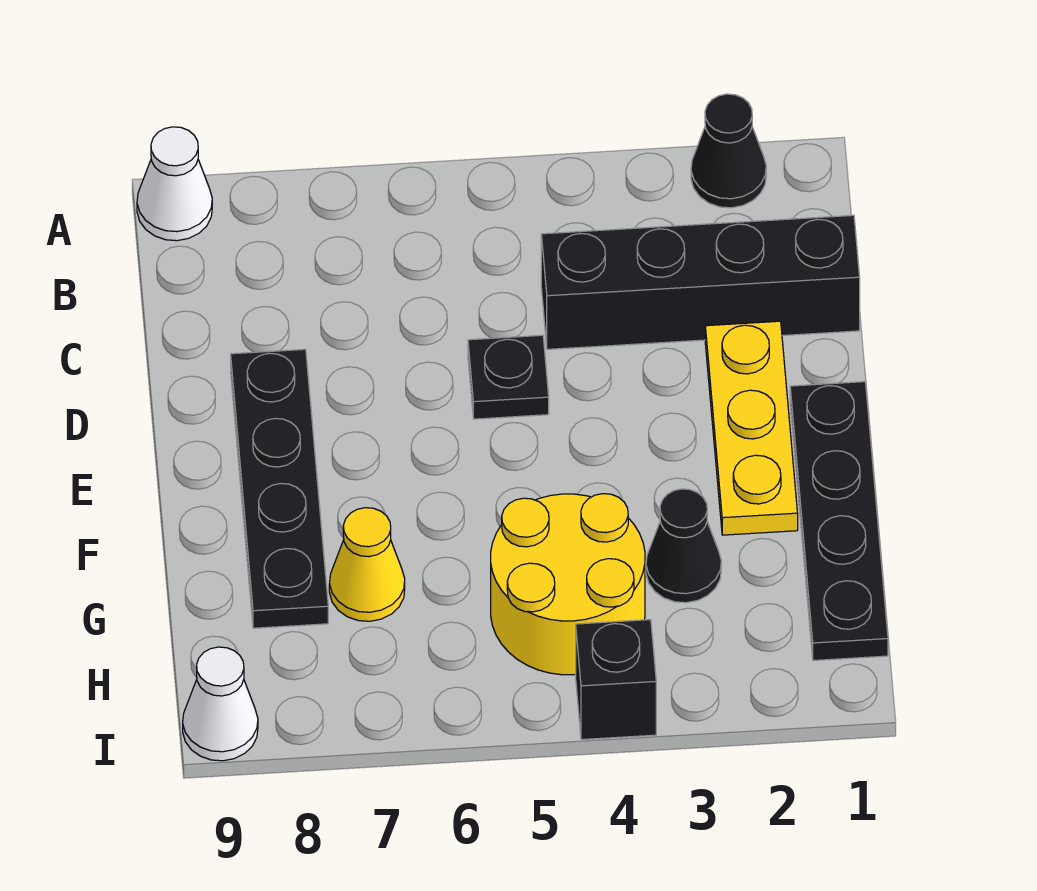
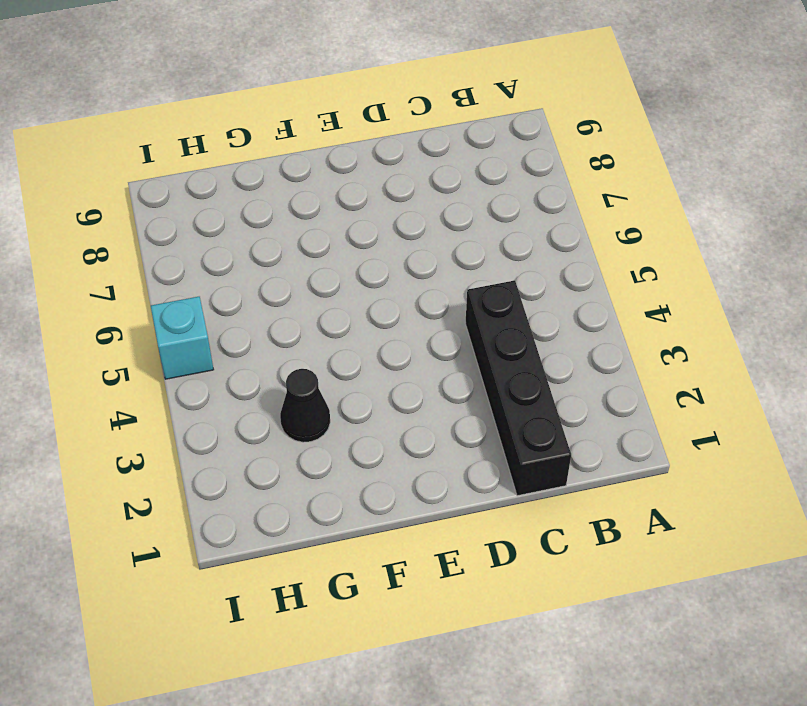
cyan brick I5 level 1 -> none
none -> black cone A2 level 1
none -> white cone A9 level 1
none -> yellow plate D2:F2 level 1

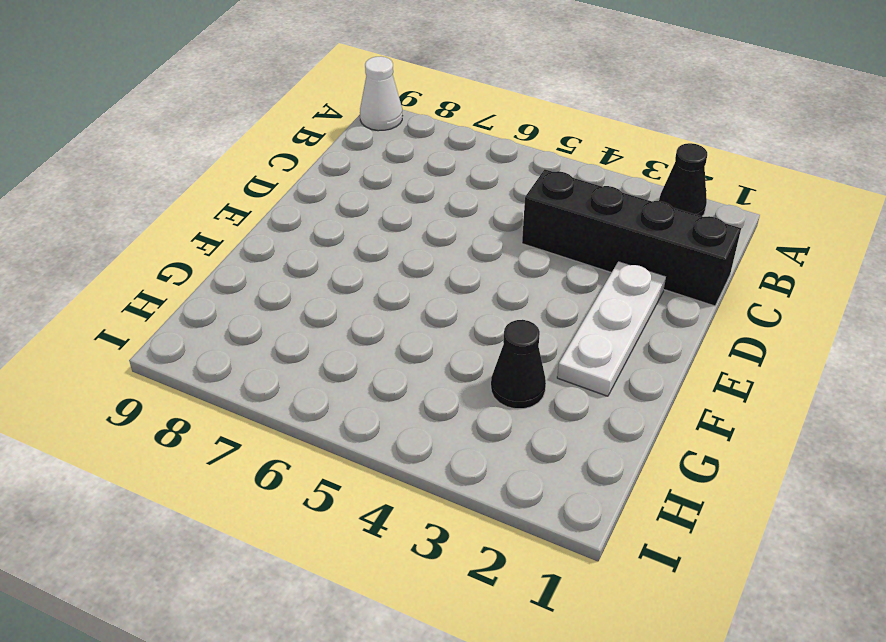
white plate D2:F2 level 1 -> yellow plate D2:F2 level 1
none -> black plate D5 level 1
none -> black plate D8:G8 level 1
none -> black plate E1:H1 level 1

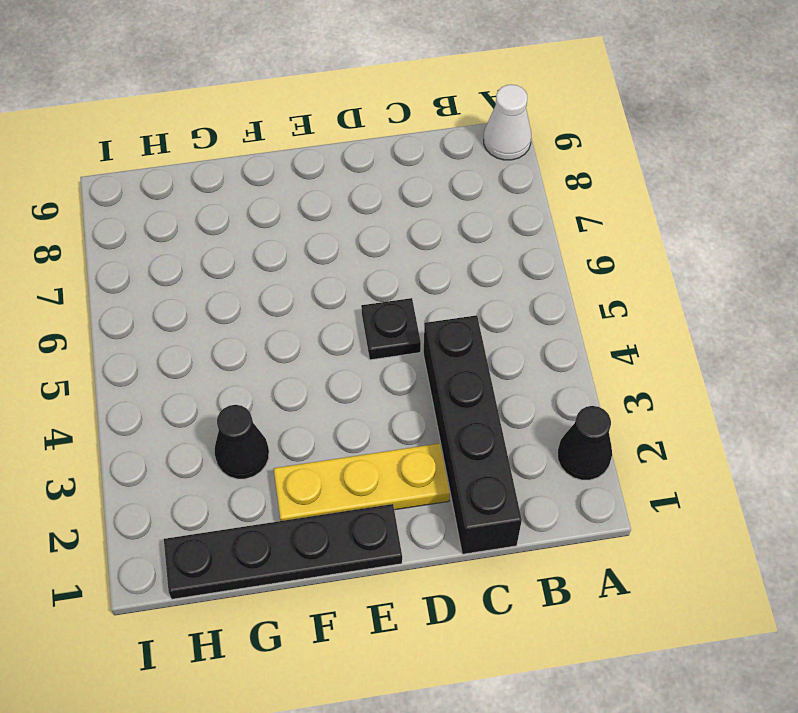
none -> black plate D8:G8 level 1
none -> yellow round brick G4:H5 level 1
none -> yellow cone G7 level 1

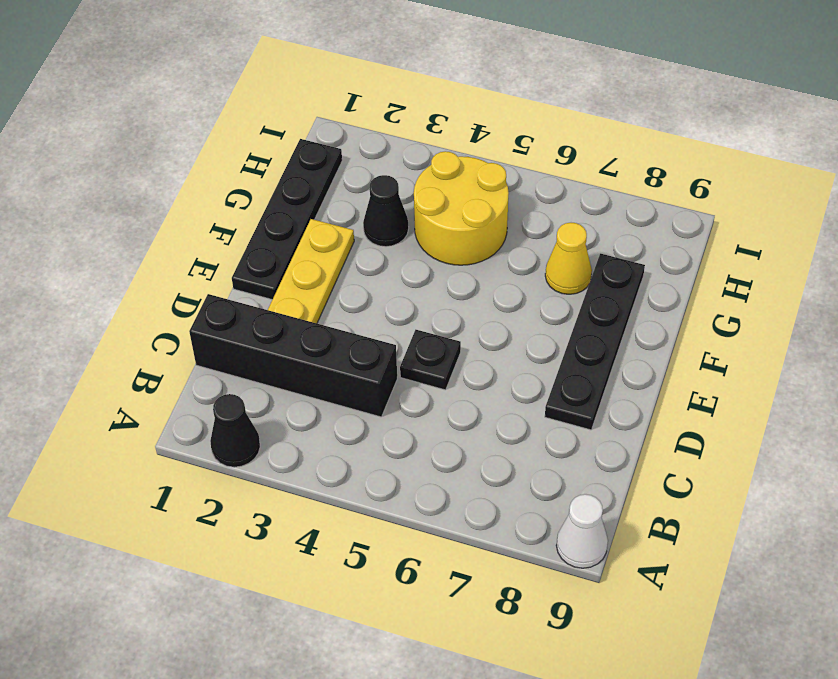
none -> black brick I4 level 1
none -> white cone I9 level 1

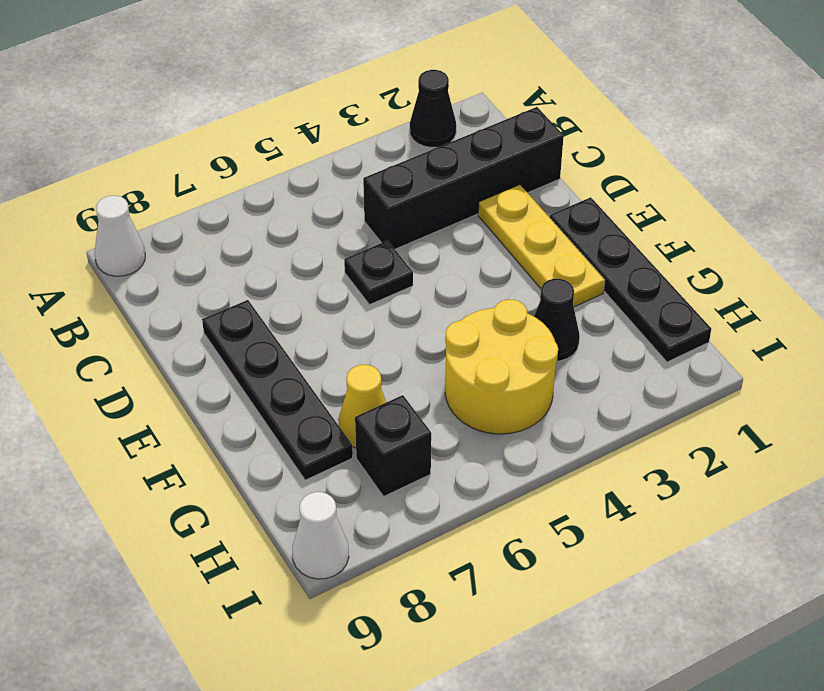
black brick H7 level 1 -> black brick I4 level 1

